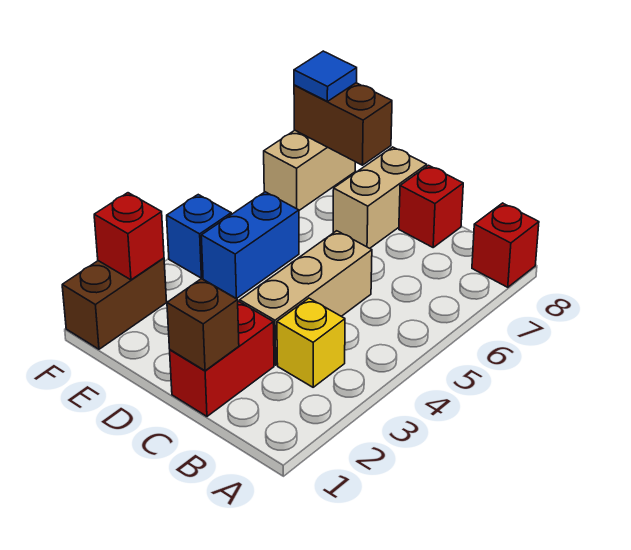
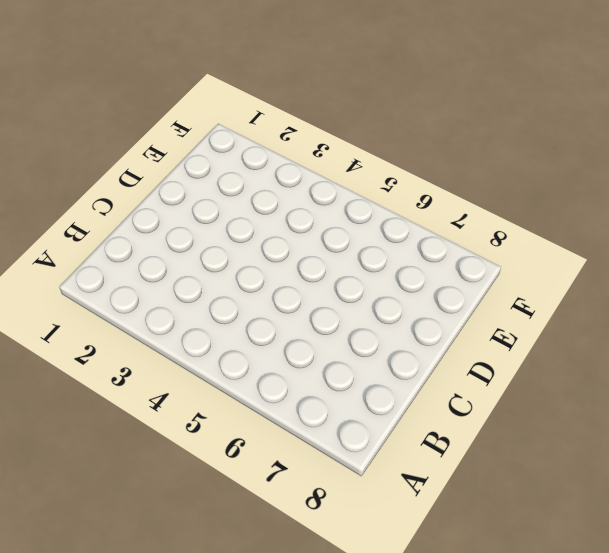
none -> red brick A8 level 1
none -> yellow brick B3 level 1
none -> red brick C1:C2 level 1

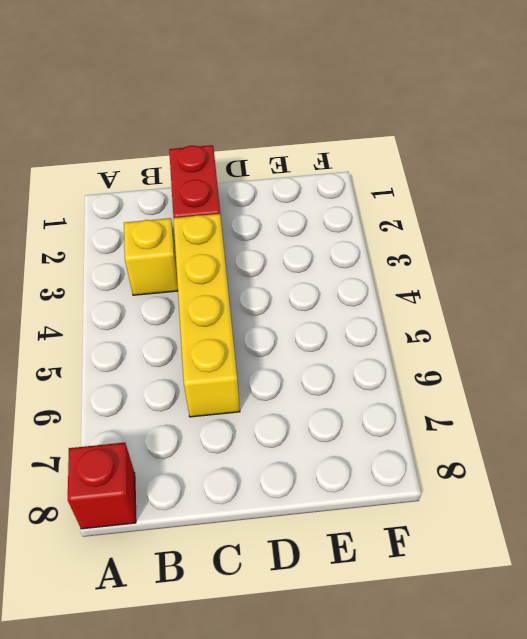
yellow brick C3:C6 level 1 -> tan brick C3:C5 level 1
none -> red brick C8 level 1
none -> tan brick D7:D8 level 1
none -> blue brick E4:E5 level 1

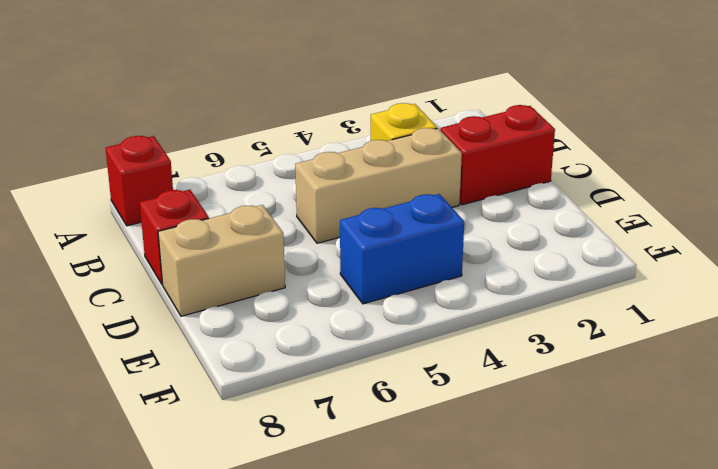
none -> brown brick F1:F2 level 1
none -> blue brick F4 level 1
none -> tan brick F7:F8 level 1

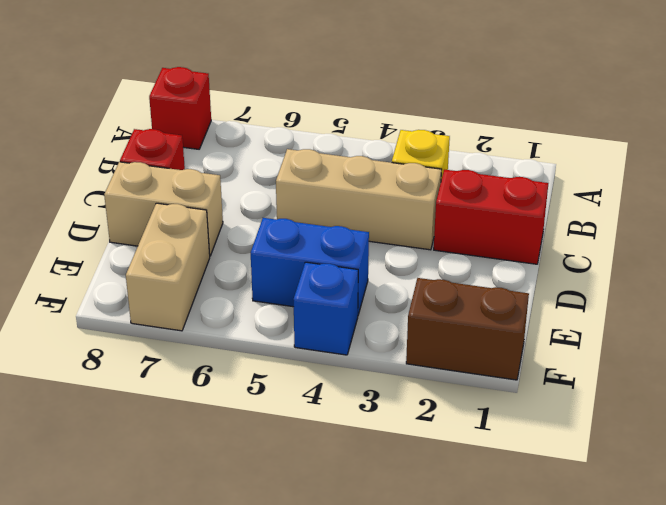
tan brick E7:F7 level 1 -> tan brick F7:F8 level 1
none -> brown brick C1 level 2
none -> brown brick E8:F8 level 2
none -> red brick F2 level 2

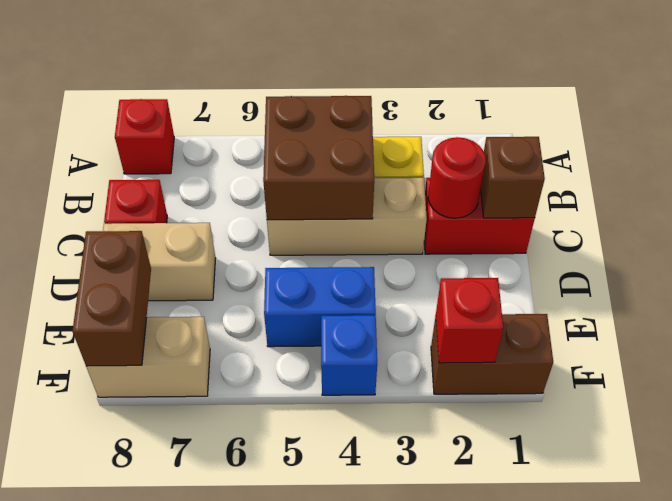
brown brick B4:C5 level 2 -> none
red round brick C2 level 2 -> none
none -> blue tile F8 level 3

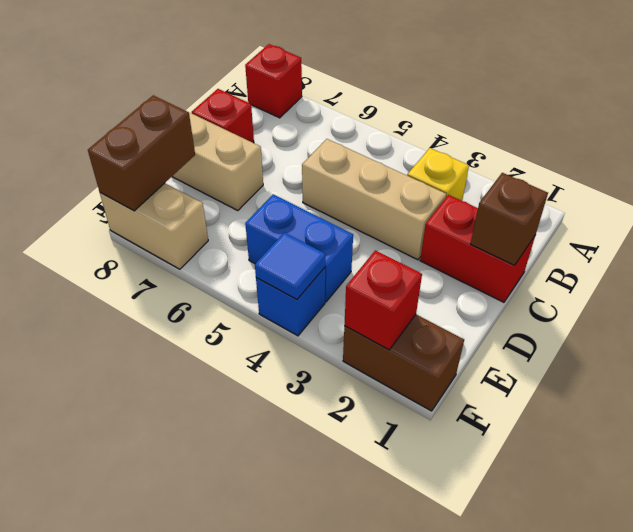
blue tile F4 level 2 -> blue tile F8 level 3

